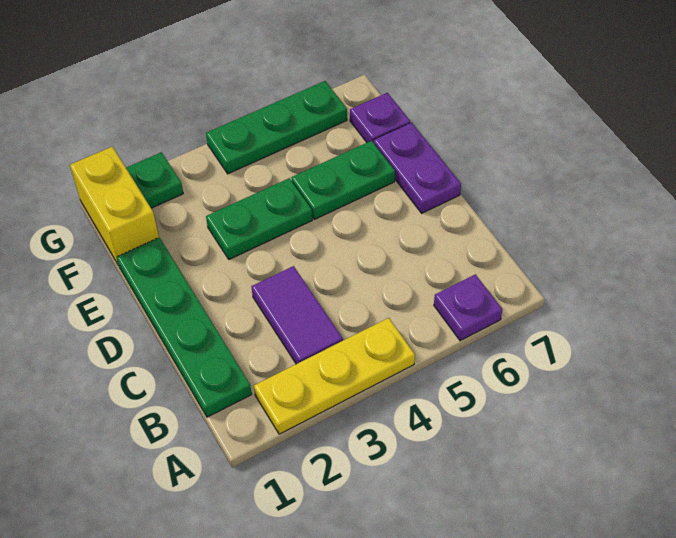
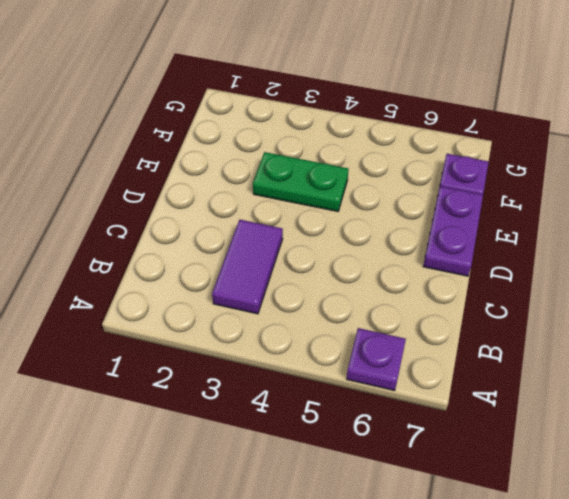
none -> yellow plate A2:A4 level 1
none -> green plate B1:E1 level 1

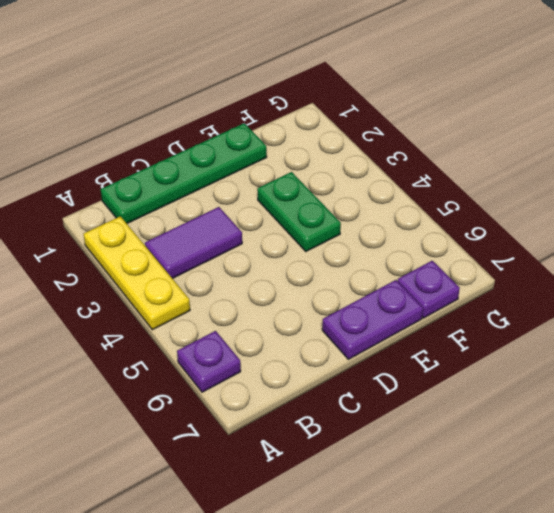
none -> green plate E5:E6 level 1
none -> yellow brick F1:G1 level 1

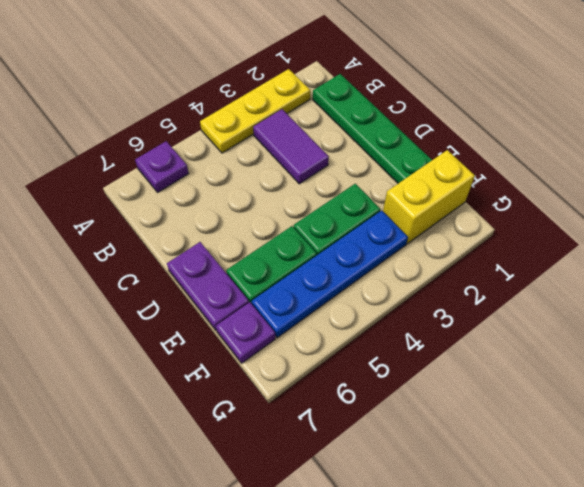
yellow brick F1:F2 level 1 -> yellow brick F1:G1 level 1
blue plate F3:F6 level 1 -> none
none -> green plate G2 level 1
none -> green plate G4:G6 level 1

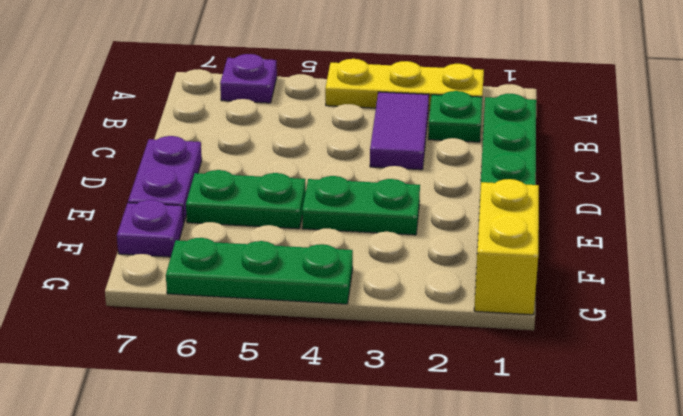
green plate B2 level 1 -> green plate G2 level 1

